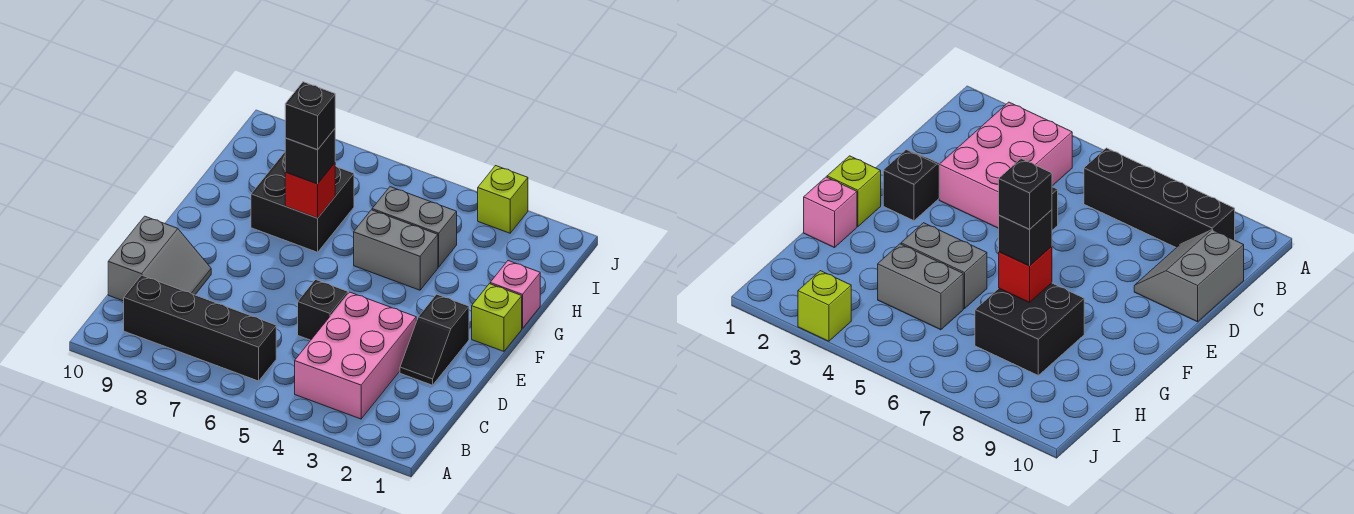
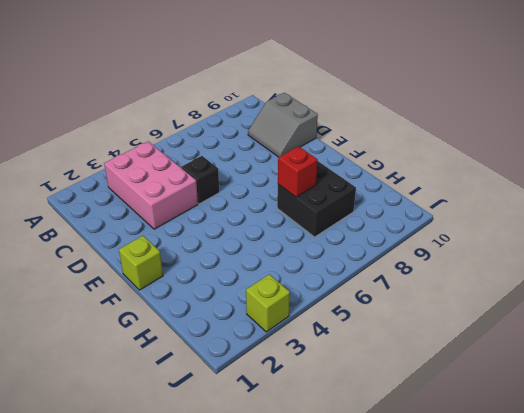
none -> black brick B6:B9 level 1
none -> black slope D2:E2 level 1 top E
none -> pink brick G1 level 1

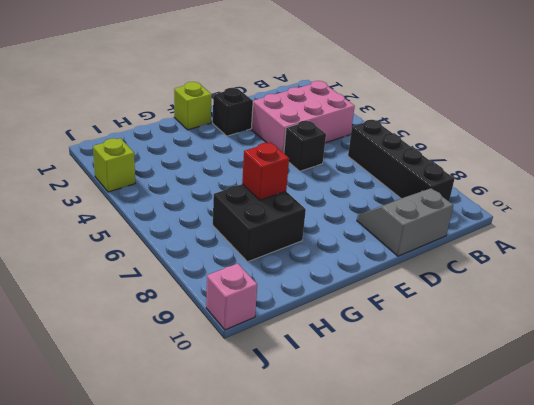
pink brick J10 level 1 -> pink brick G1 level 1
none -> grey brick G4:G5 level 1
none -> grey brick H4:H5 level 1
none -> black brick G7 level 3

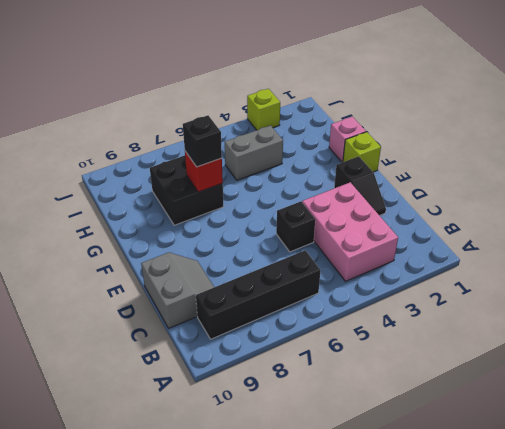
none -> grey brick G4:G5 level 1
none -> black brick G7 level 4

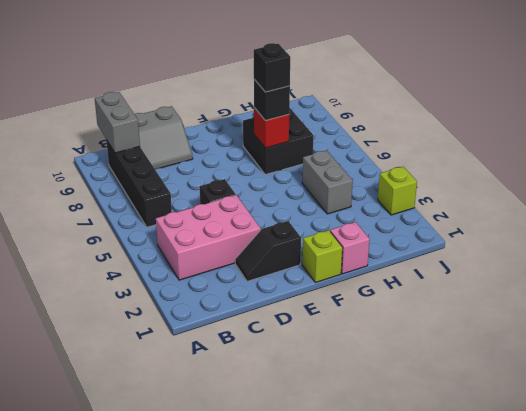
grey brick B9:B10 level 2 -> grey brick G4:G5 level 1

